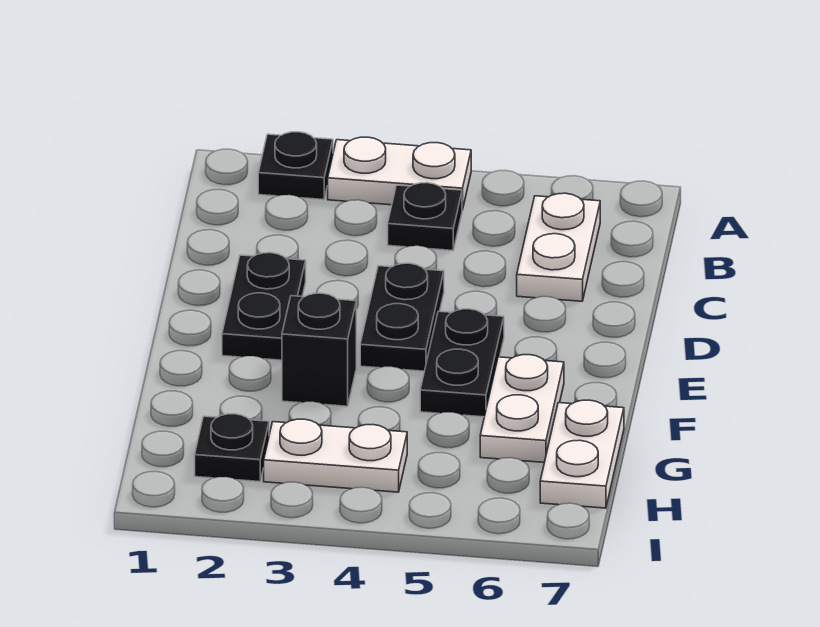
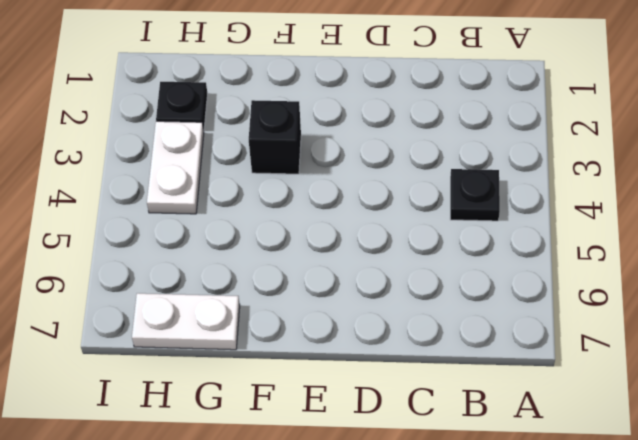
none -> black plate A2 level 1
none -> white plate A3:A4 level 1
none -> white plate B6:C6 level 1

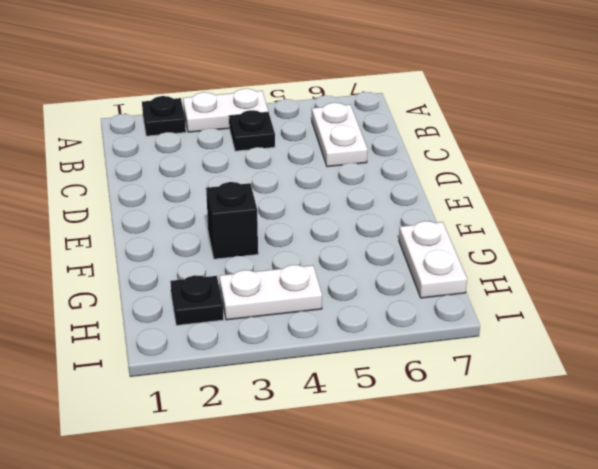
none -> black plate D2:E2 level 1
none -> black plate D4:E4 level 1
none -> black plate E5:F5 level 1

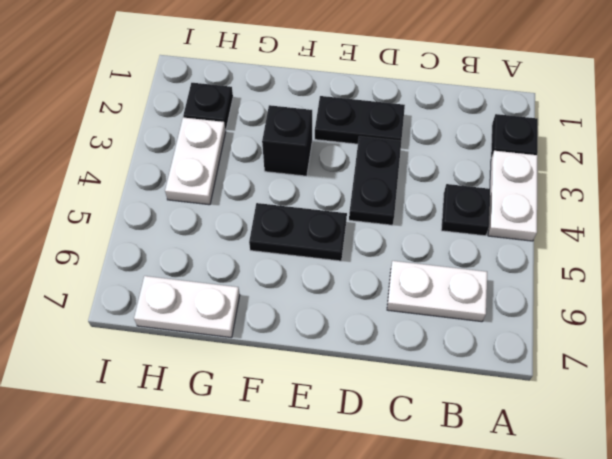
black plate D3:D4 level 1 -> black plate D4:E4 level 1
none -> white plate F6:G6 level 1

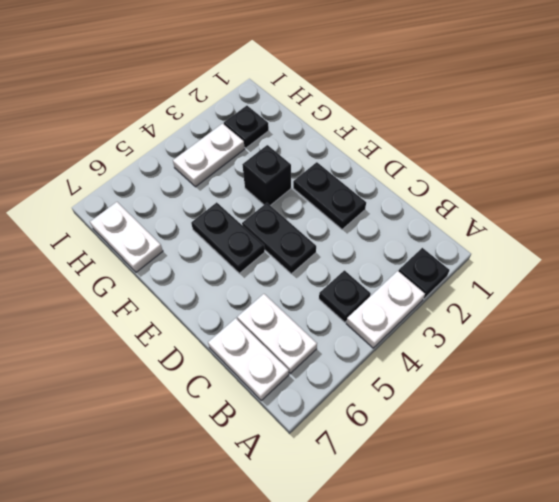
white plate B7:C7 level 1 -> white plate F6:G6 level 1

